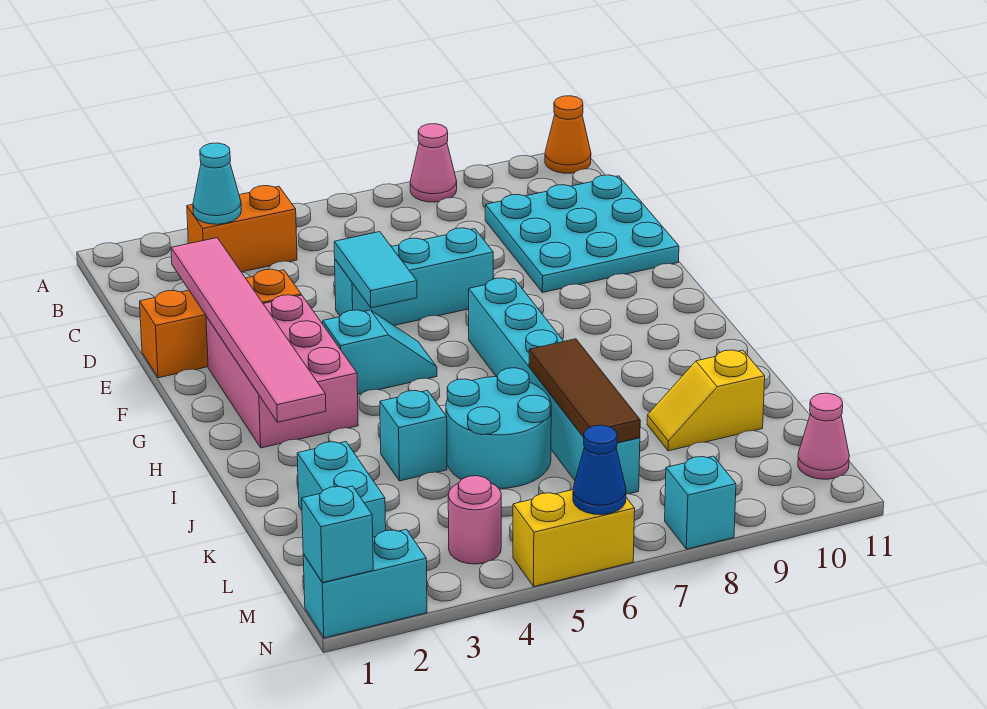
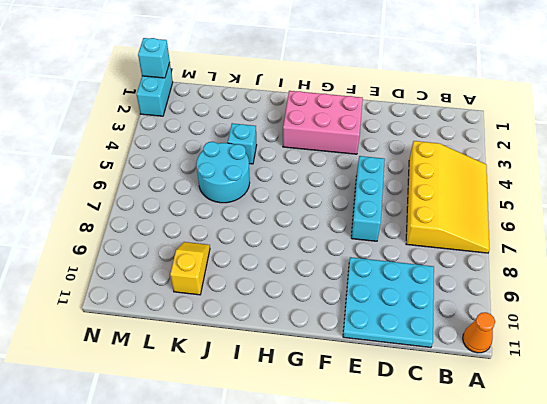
yellow slope A4:C7 level 1 top C -> orange brick B3:B4 level 1
none -> pink cone A8 level 1
none -> orange brick E1:E3 level 1
none -> cyan slope G4:G5 level 1 top 4

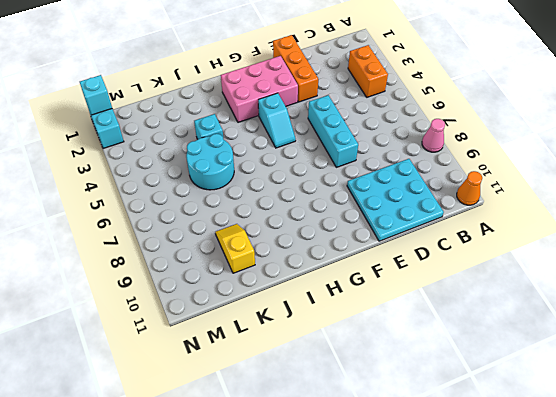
none -> cyan brick G7:L7 level 1
none -> cyan brick K2:L2 level 1
none -> pink round brick M4 level 1

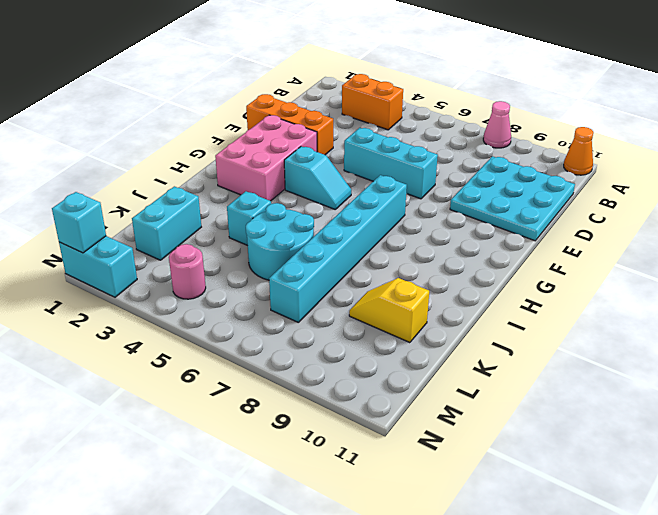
none -> pink cone M11 level 1
none -> yellow brick N5:N6 level 1
none -> cyan brick N8 level 1

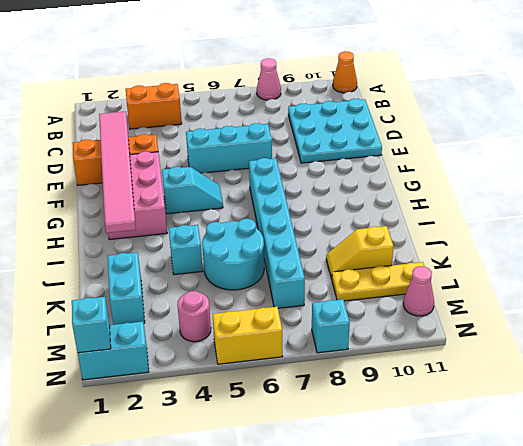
yellow plate L9:L11 level 1 -> none
none -> cyan cone B3 level 2
none -> cyan tile E5:F5 level 2
none -> brown tile J7:L7 level 2

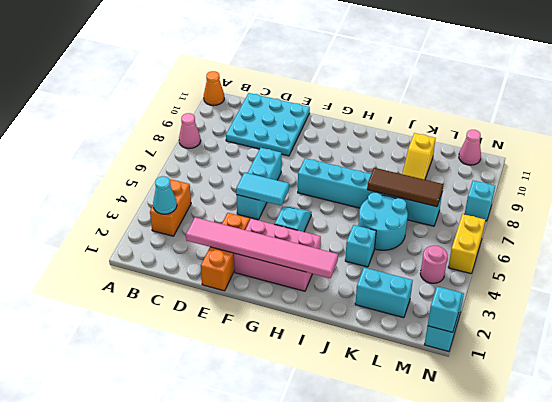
none -> blue cone N6 level 2

